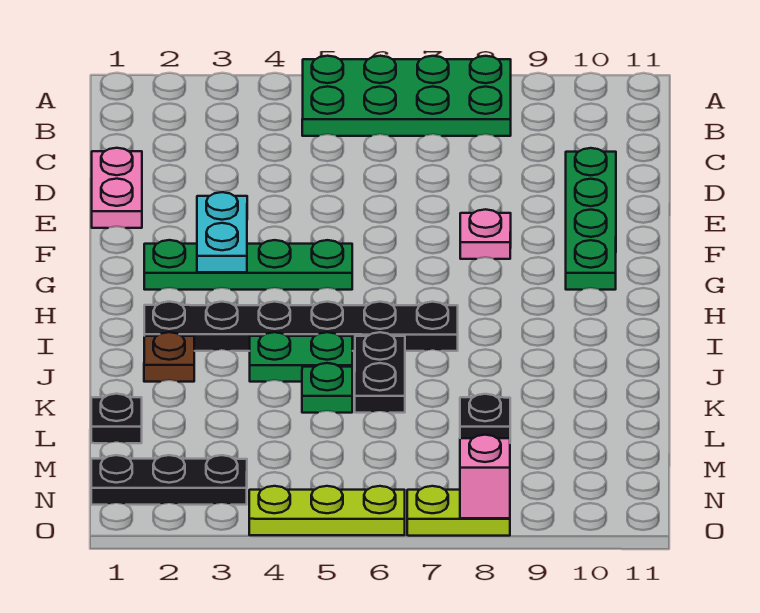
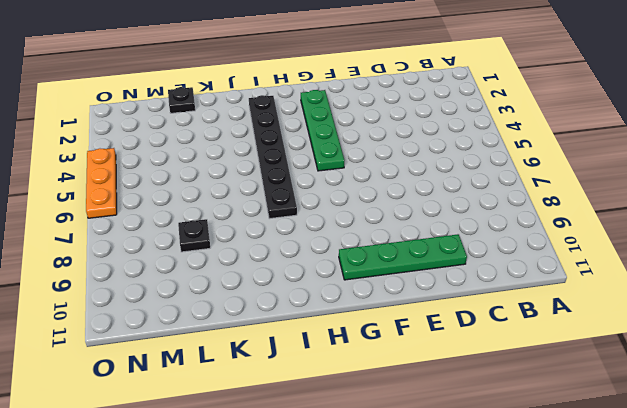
orange plate O4:O6 level 1 -> lime plate O4:O6 level 1
none -> green plate A5:B8 level 1
none -> pink plate D1:E1 level 1
none -> pink plate F8 level 1

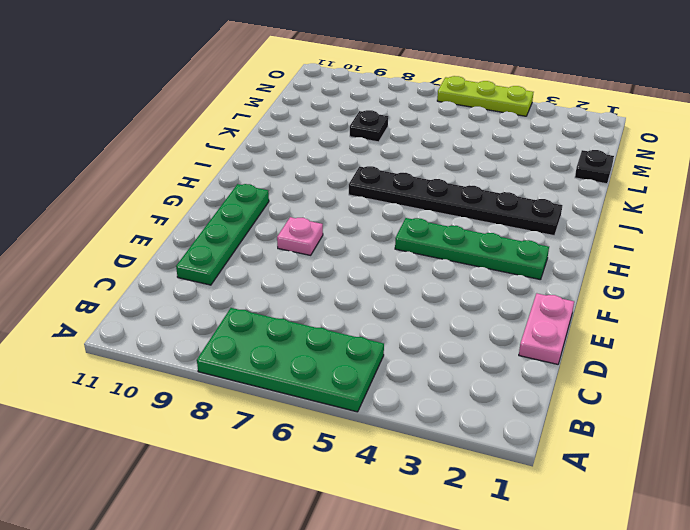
none -> brown plate J2 level 1
none -> green plate J4:J5 level 1
none -> black plate J6:K6 level 1

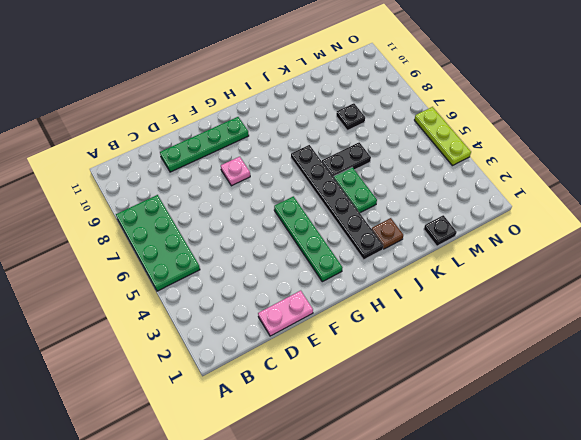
none -> green plate K5 level 1
none -> black plate N1:N3 level 1
none -> lime plate O7:O8 level 1

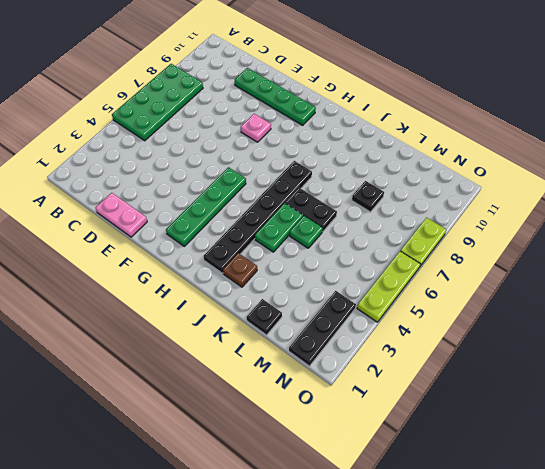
none -> cyan plate F3:G3 level 2
none -> pink brick O8 level 2

